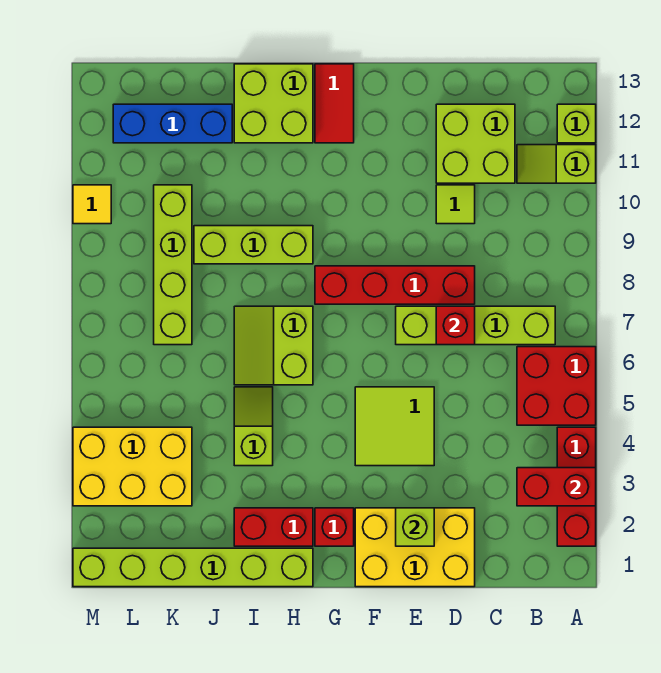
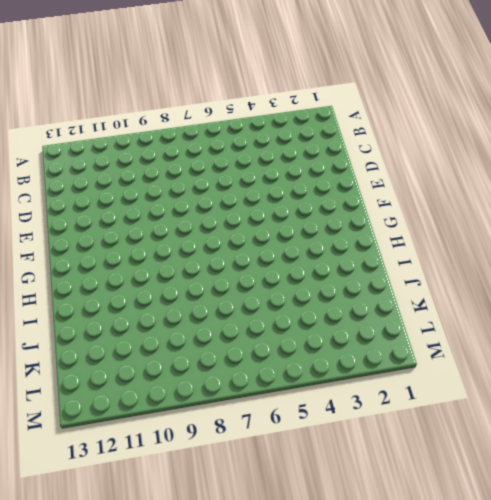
none -> red brick A2:A4 level 1
none -> red brick A5:B6 level 1
none -> lime slope A11:B11 level 1 top A

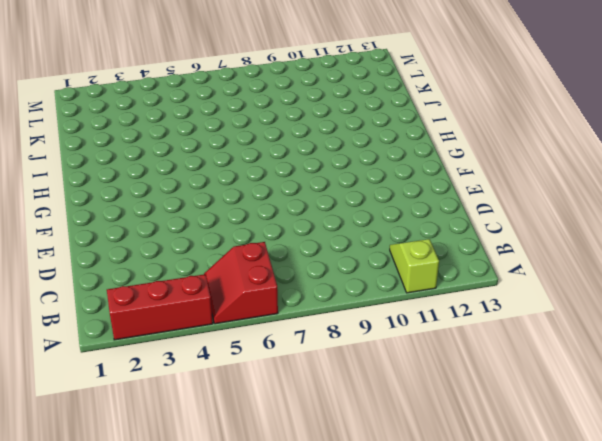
red slope A5:B6 level 1 top 6 -> red brick A5:B6 level 1
none -> lime brick A12 level 1
none -> lime brick B7:E7 level 1
none -> lime brick C11:D12 level 1

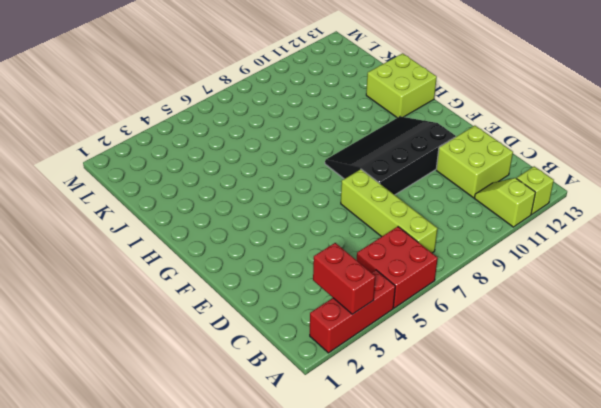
black slope E8:G11 level 1 top E -> red brick D8:G8 level 1
none -> yellow brick D1:F2 level 1
none -> lime tile D10 level 1
none -> lime tile E4:F5 level 1

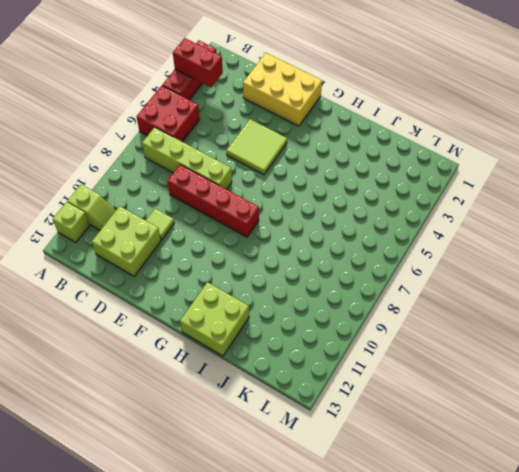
none -> red brick G2 level 1
none -> red tile G12:G13 level 1
none -> lime brick H1:M1 level 1

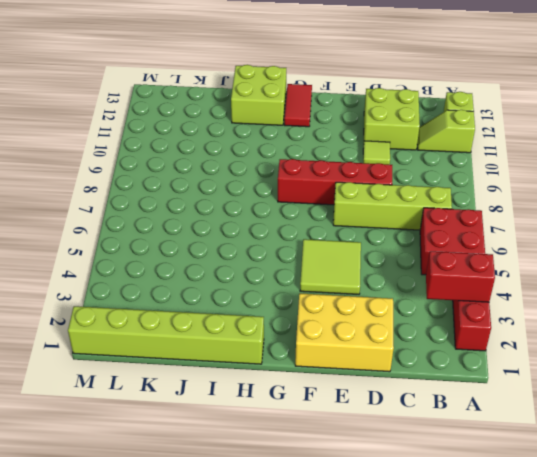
none -> red brick G2 level 1
none -> red brick H2:I2 level 1
none -> lime slope H6:I7 level 1 top H

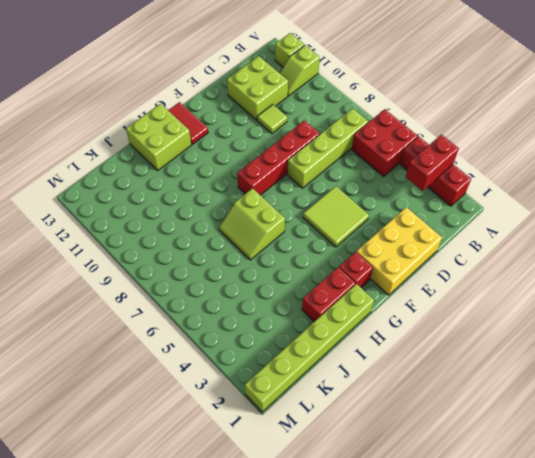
none -> lime brick H9:J9 level 1
none -> lime slope I4:I5 level 1 top 4
none -> blue brick J12:L12 level 1

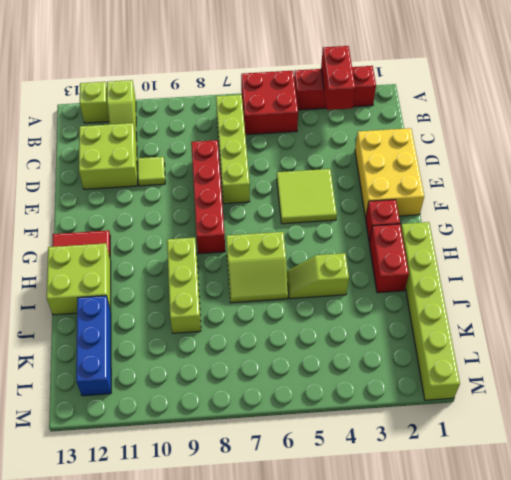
none -> yellow brick K3:M4 level 1
none -> lime brick K7:K10 level 1
none -> yellow tile M10 level 1

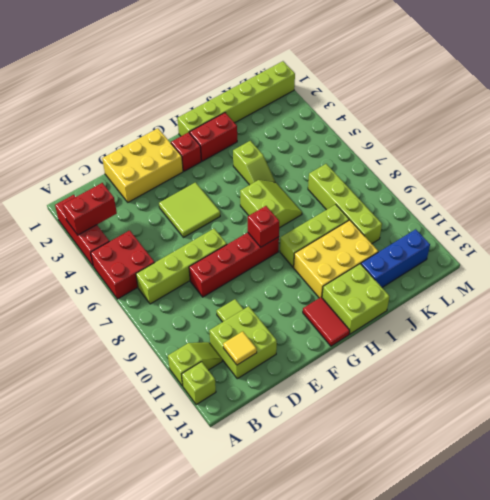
yellow tile C12 level 2 -> yellow tile M10 level 1
red brick G8 level 2 -> red brick D7 level 2
yellow brick H10:J11 level 1 -> yellow brick K3:M4 level 1
none -> lime brick E2 level 2

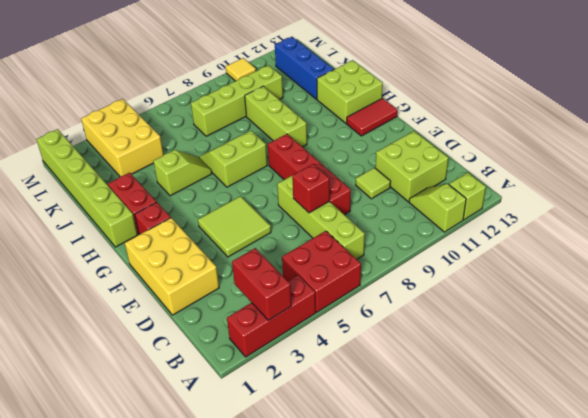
none -> lime brick E2 level 2

